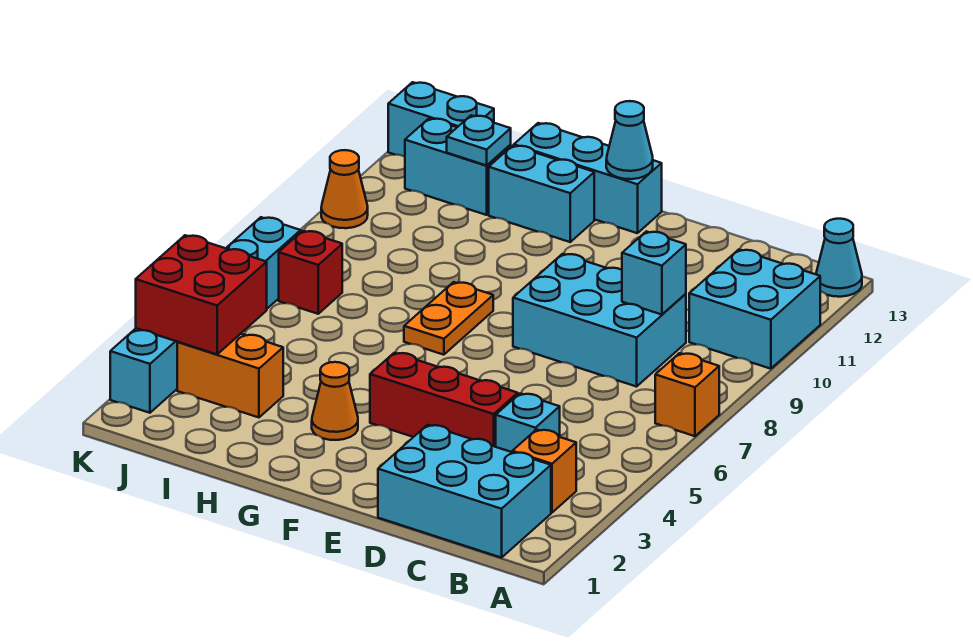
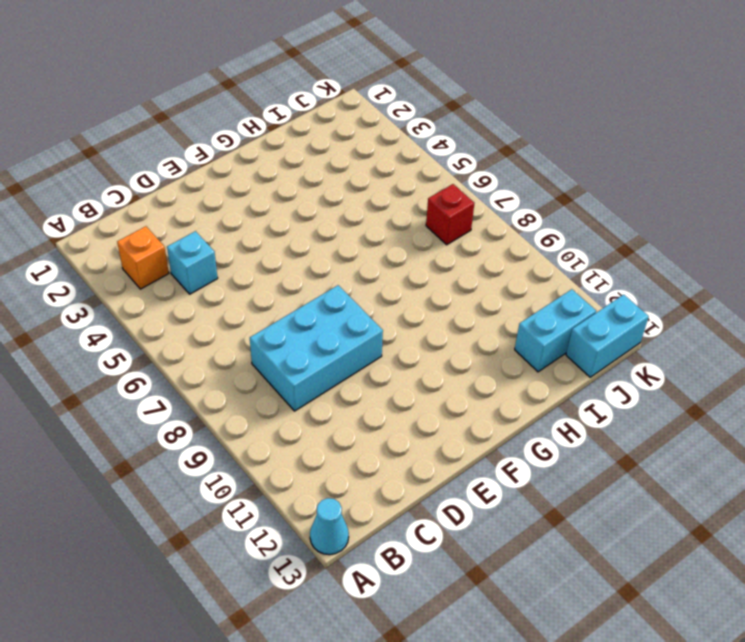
none -> orange brick A7 level 1
none -> cyan brick A10:B11 level 1
none -> cyan brick B1:D2 level 1

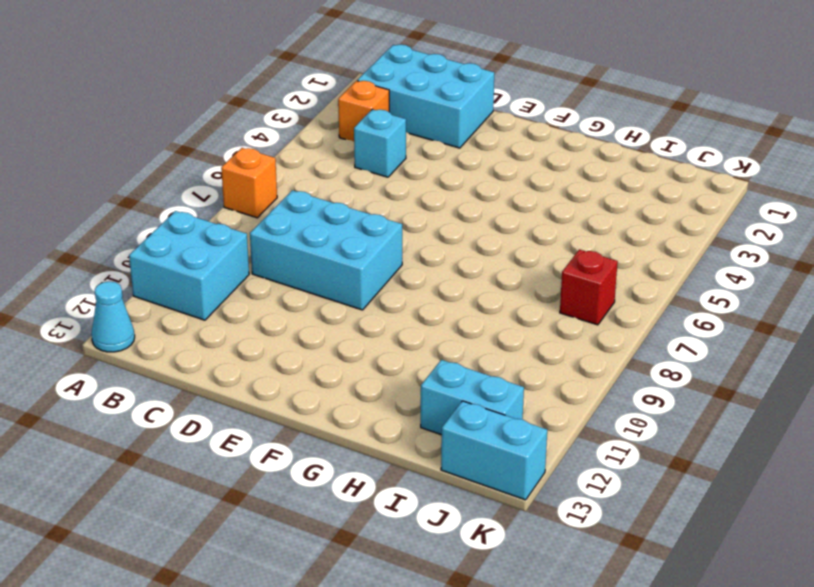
none -> red brick D4:F4 level 1
none -> cyan brick F13:H13 level 1
none -> orange cone G3 level 1

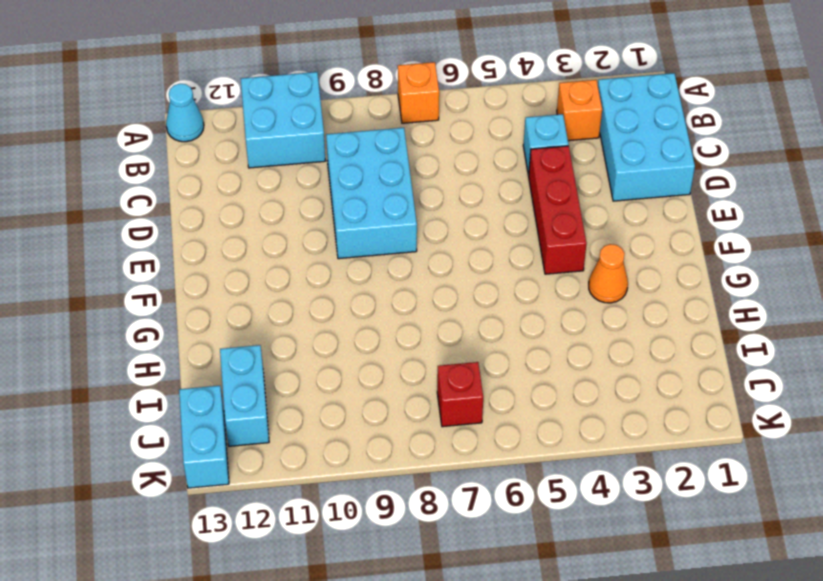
none -> cyan brick F13:H13 level 1
none -> orange plate G7:G8 level 1
none -> cyan brick G12:H12 level 1

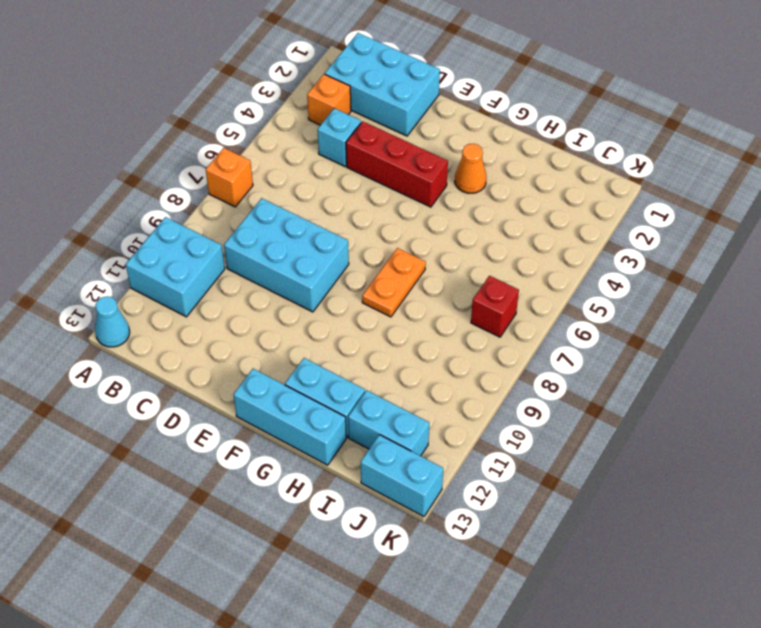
none -> orange brick I3:J3 level 1
none -> cyan brick K2:K7 level 1
none -> orange cone K10 level 1

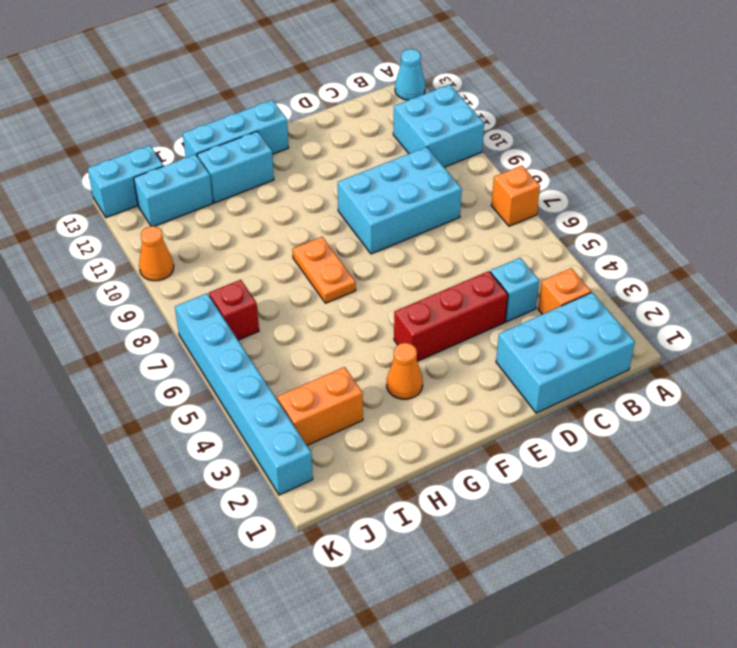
none -> cyan brick C9 level 2
none -> cyan cone F13 level 2
none -> cyan plate I12 level 2

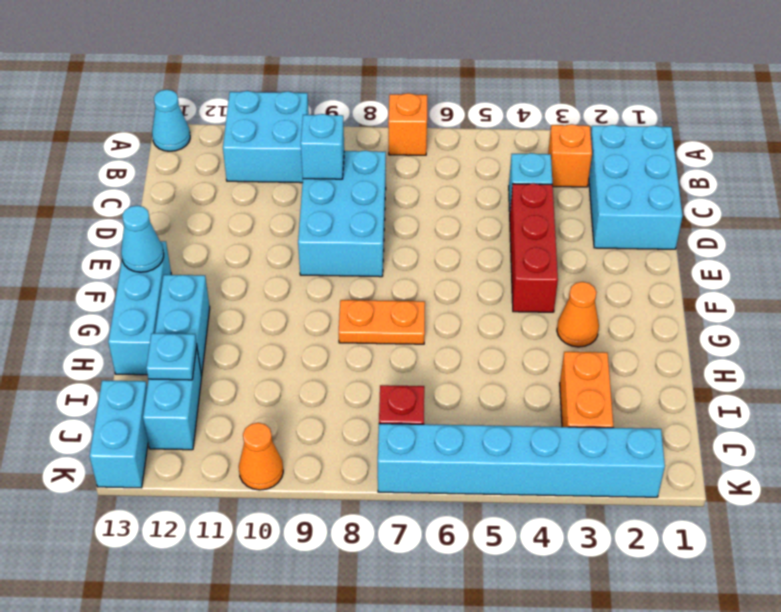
none -> red brick J3:K4 level 2

